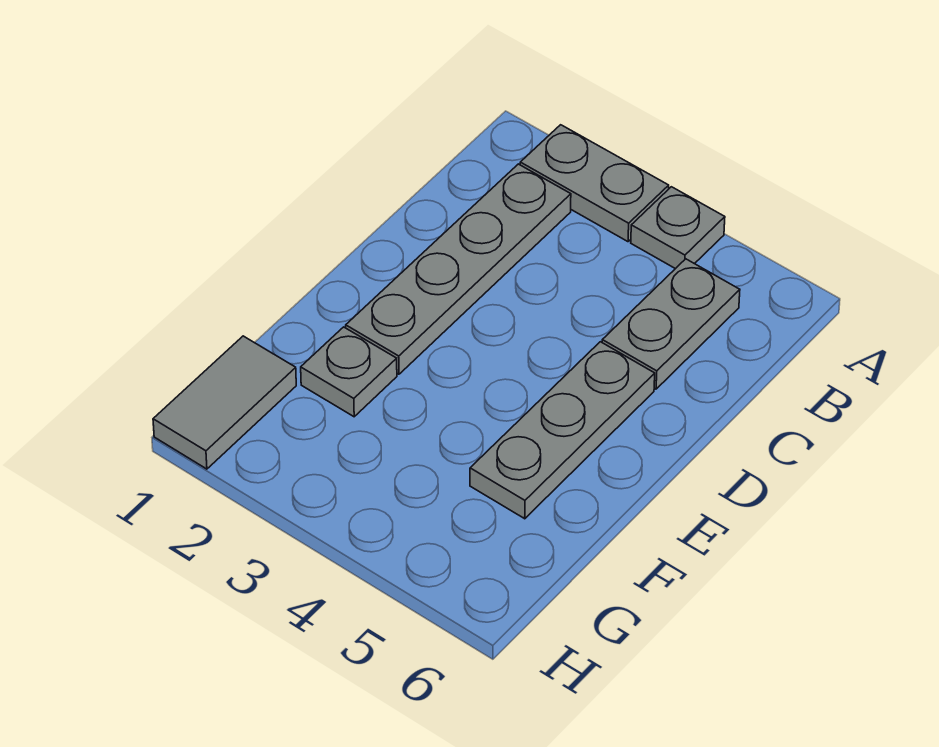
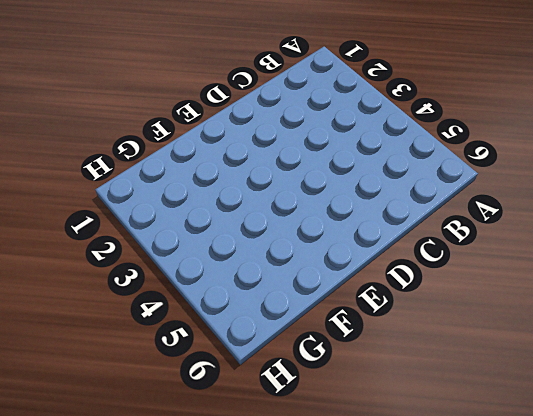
none -> grey plate A2:A3 level 1
none -> grey plate A4 level 1

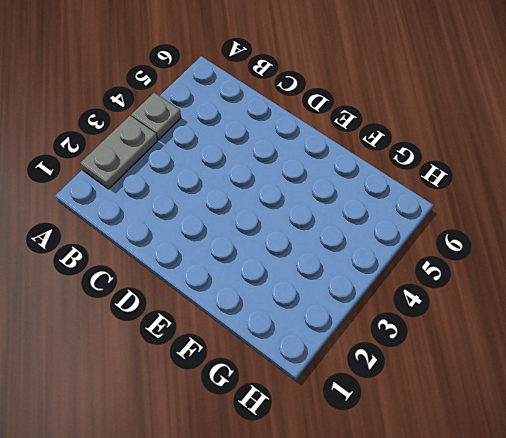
none -> grey plate B2:E2 level 1
none -> grey plate B5:C5 level 1

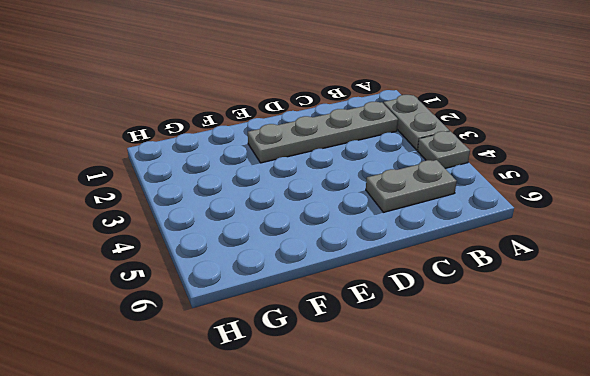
none -> grey plate D5:F5 level 1
none -> grey plate F2 level 1

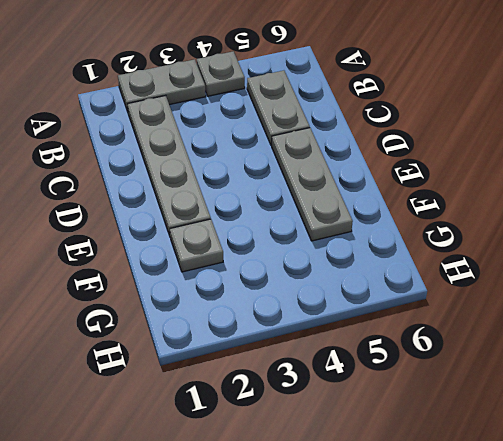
none -> grey tile G1:H1 level 1

